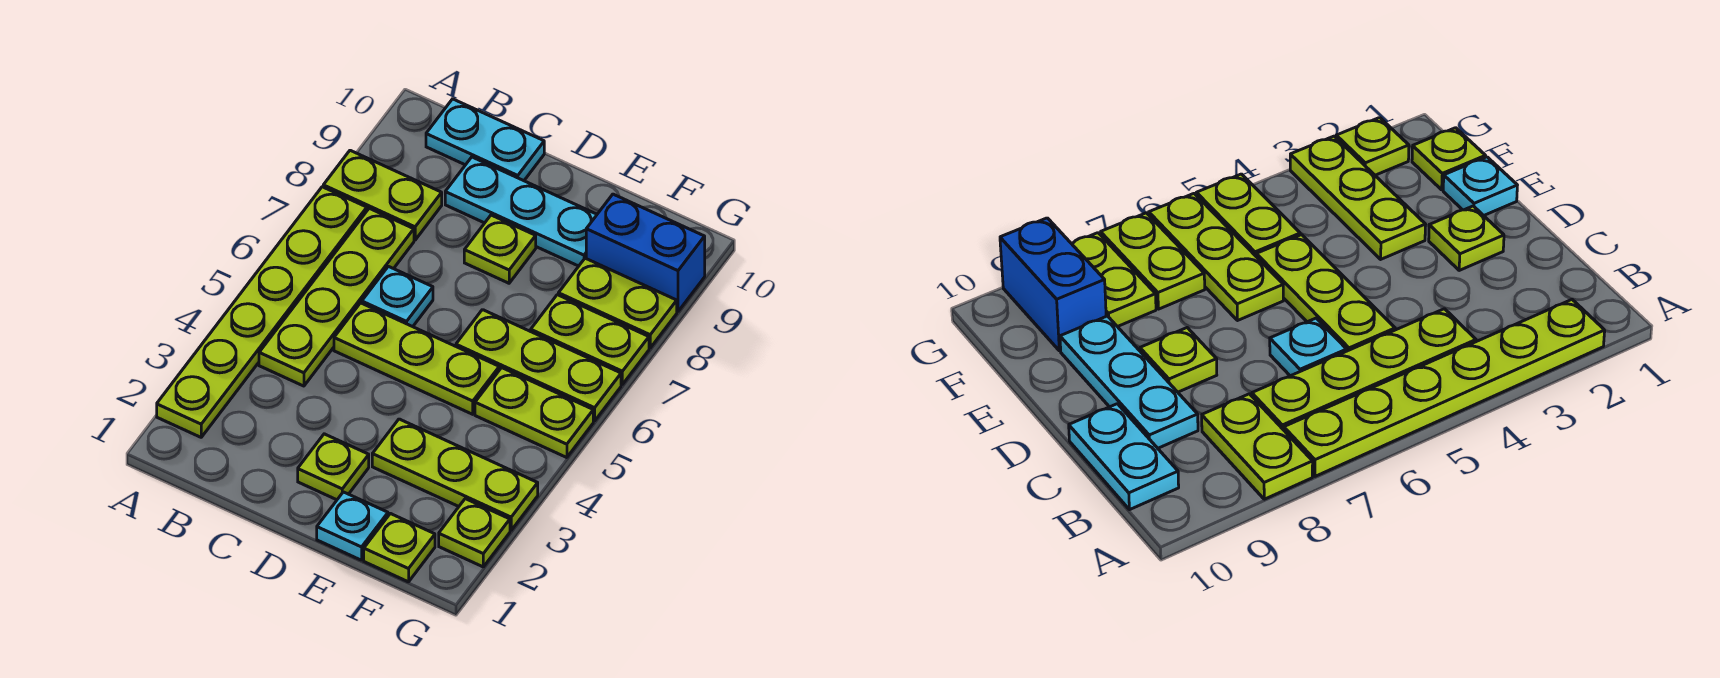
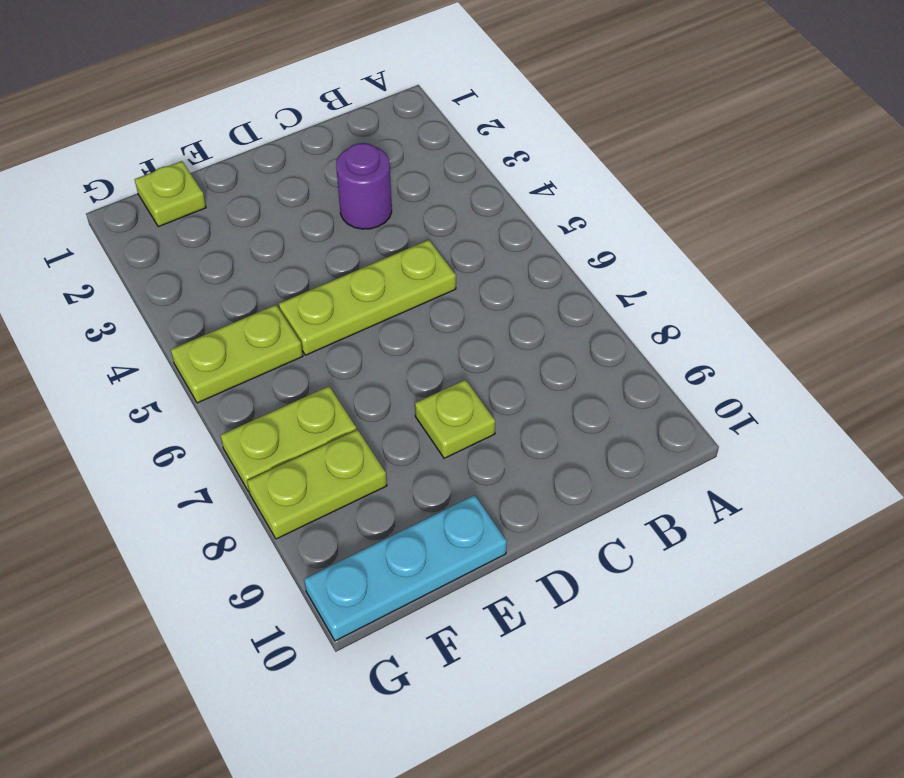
purple round brick C3 level 1 -> none
cyan plate E10:G10 level 1 -> cyan plate C9:E9 level 1
none -> lime plate A2:A7 level 1
none -> lime plate A8:B8 level 1
none -> lime plate B4:B7 level 1

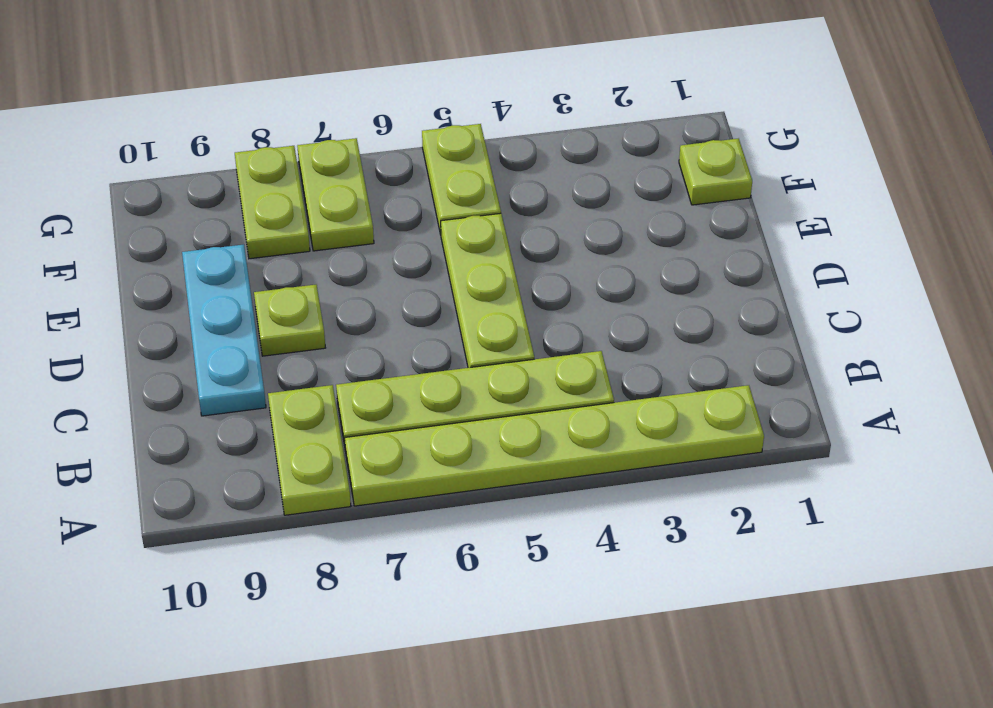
none -> cyan plate B10:C10 level 1
none -> cyan plate C6 level 1
none -> lime plate D2 level 1

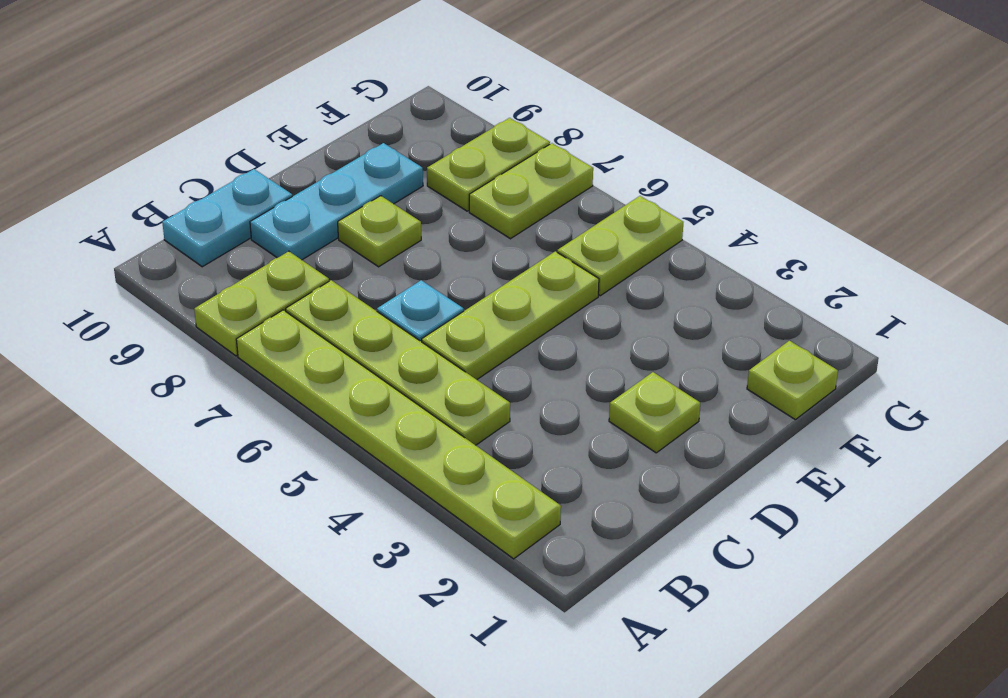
none -> cyan plate E1 level 1
none -> lime plate E3:G3 level 1
none -> lime plate E6:G6 level 1

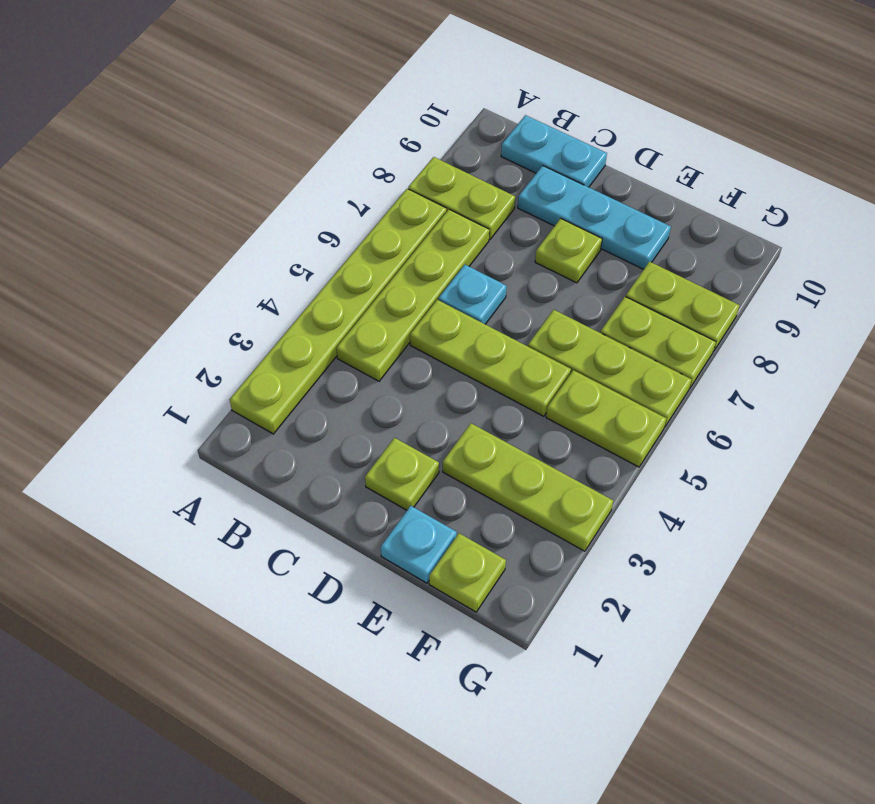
none -> blue brick F9:G9 level 1
none -> lime plate G2 level 1

